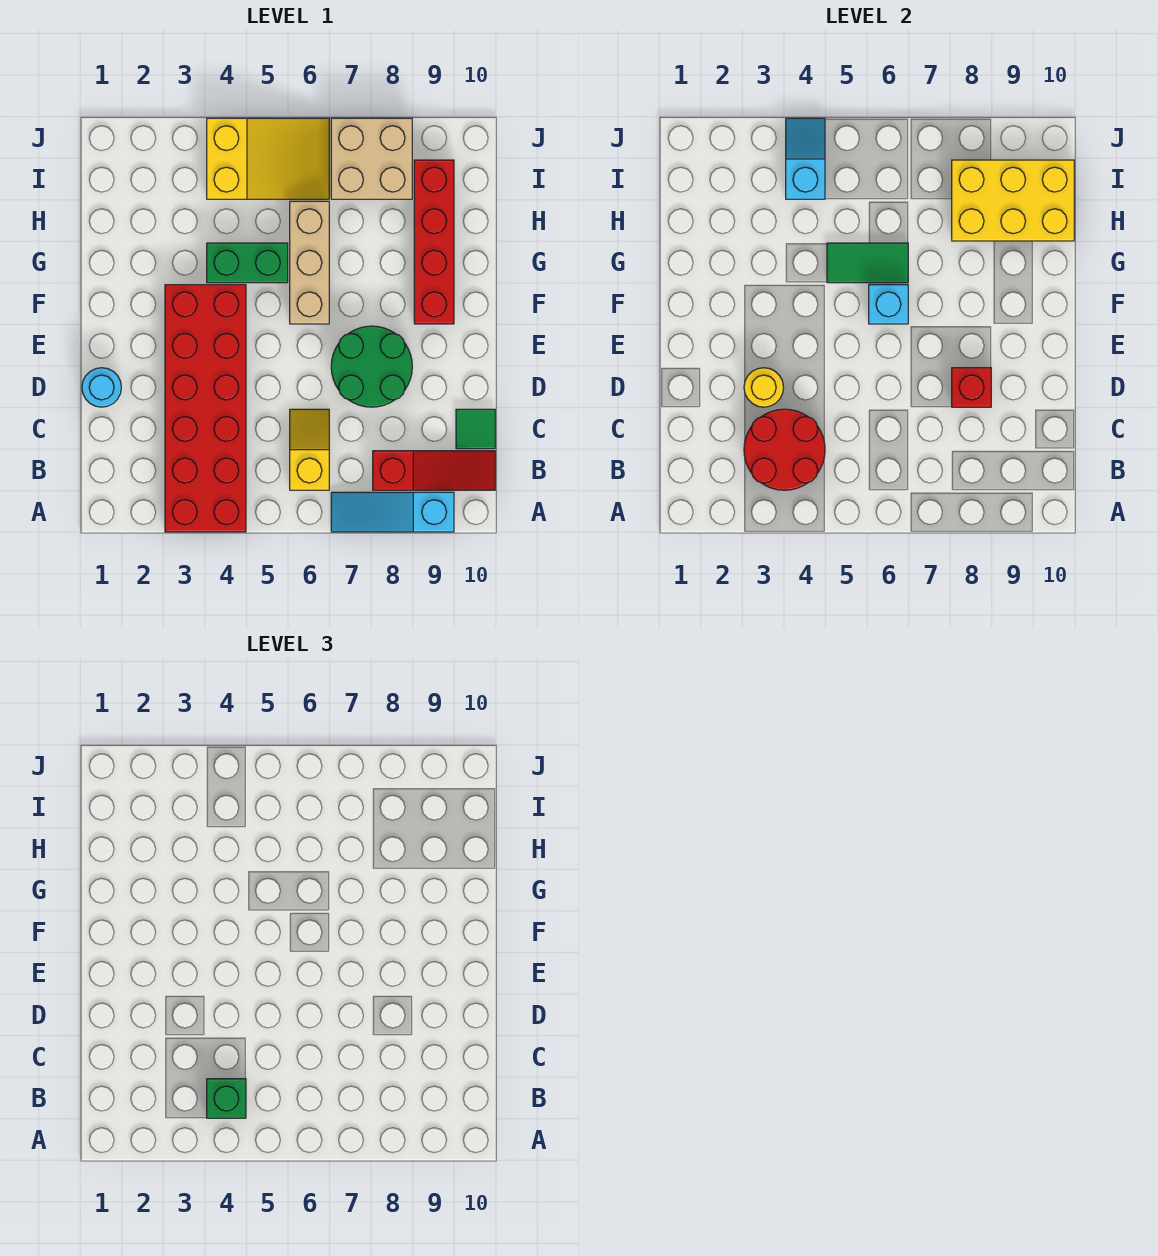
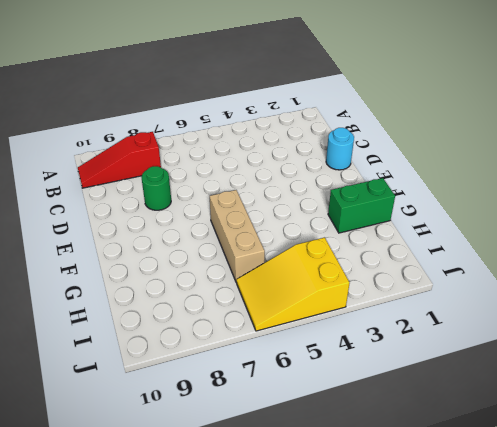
green round brick D8 level 1 -> green round brick D7:E8 level 1
green brick G1:G2 level 1 -> green brick G4:G5 level 1
none -> red brick A3:F4 level 1
none -> cyan slope A7:A9 level 1 top 9
none -> yellow slope B6:C6 level 1 top B

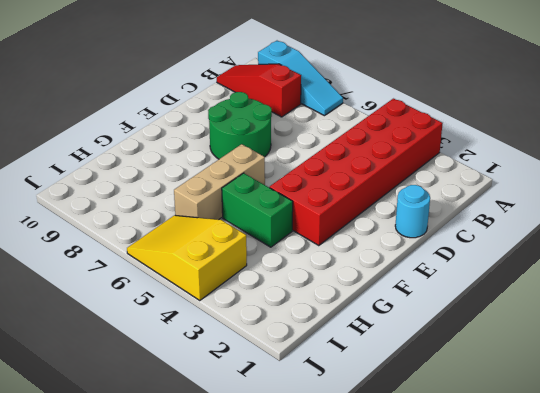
none -> yellow slope B6:C6 level 1 top B
none -> green tile C10 level 1
none -> red brick F9:I9 level 1

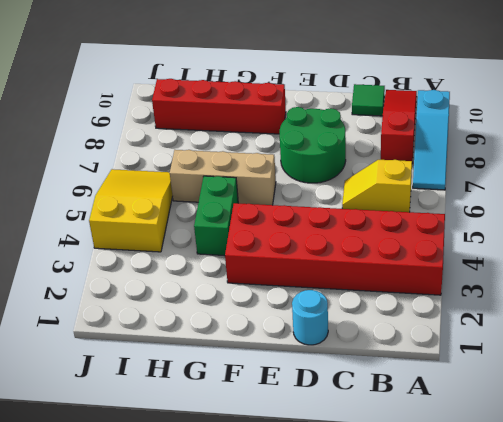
none -> tan brick I7:J8 level 1
none -> red round brick B3:C4 level 2
none -> yellow round brick D3 level 2

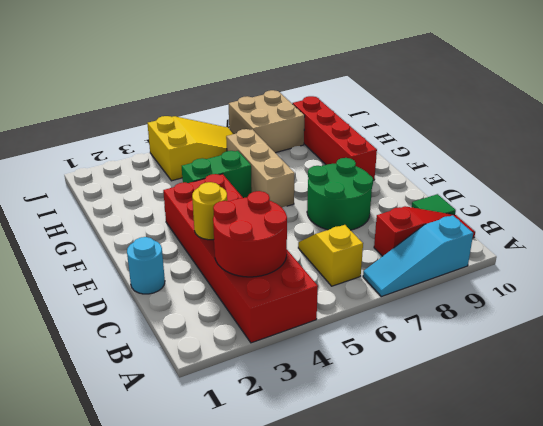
none -> red brick D8 level 2
none -> cyan brick F6 level 2
none -> green tile G5:G6 level 2

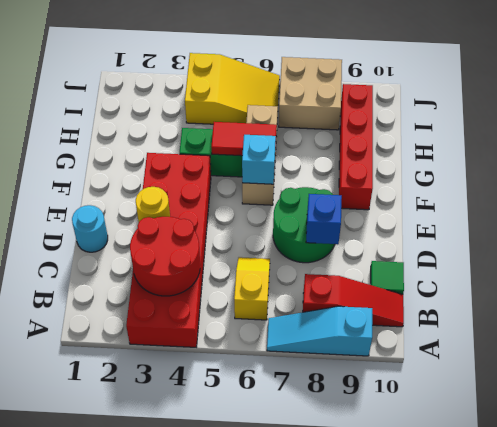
blue brick D8 level 2 -> red brick D8 level 2
red tile G5:G6 level 2 -> green tile G5:G6 level 2
none -> yellow brick H8:I10 level 2
none -> cyan slope I4:J4 level 2 top I
none -> green brick B4 level 3

